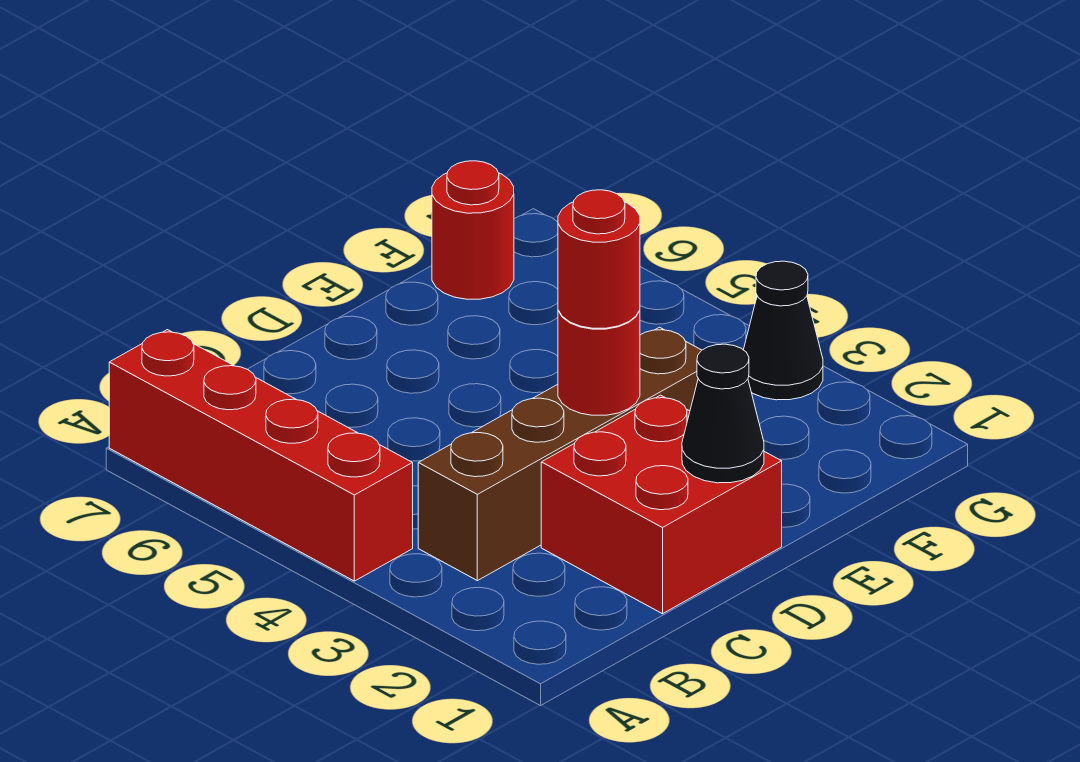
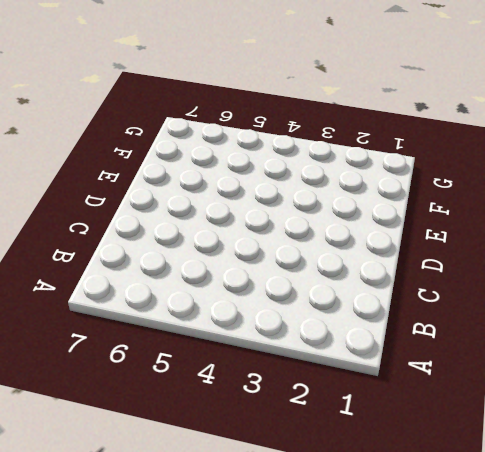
none -> red brick A4:A7 level 1
none -> brown brick B3:E3 level 1

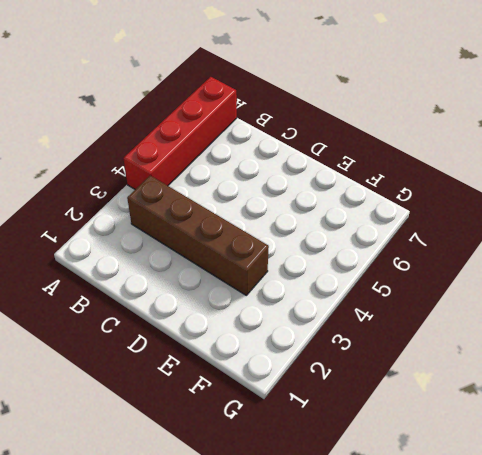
none -> red brick C1:D2 level 1
none -> red round brick F7 level 1

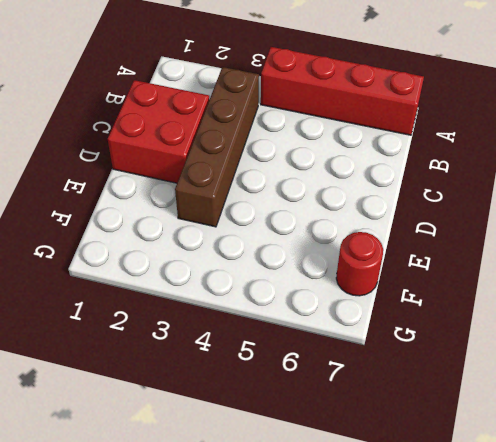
none -> black cone G3 level 1
none -> black cone D1 level 2

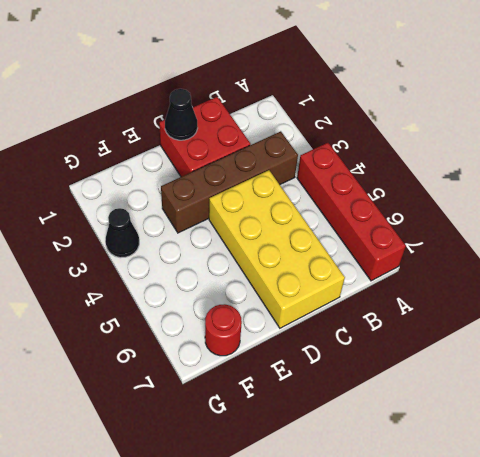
yellow brick C4:D7 level 1 -> none
none -> red round brick D3 level 2
none -> red round brick D3 level 3

